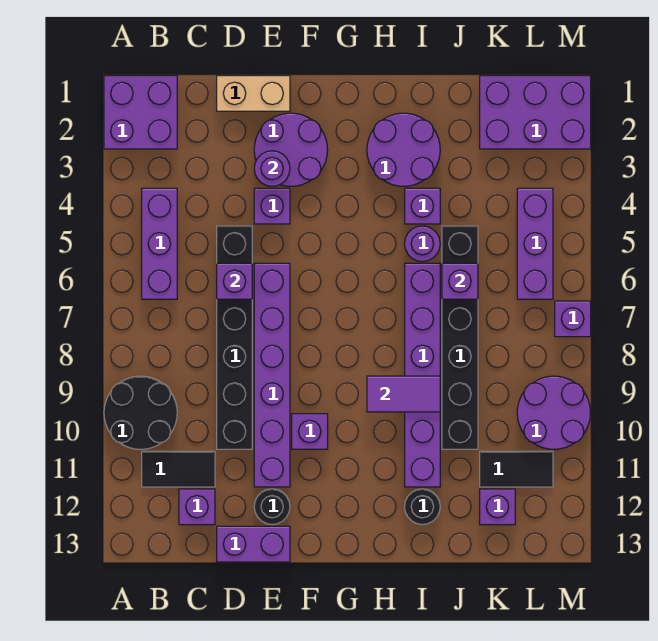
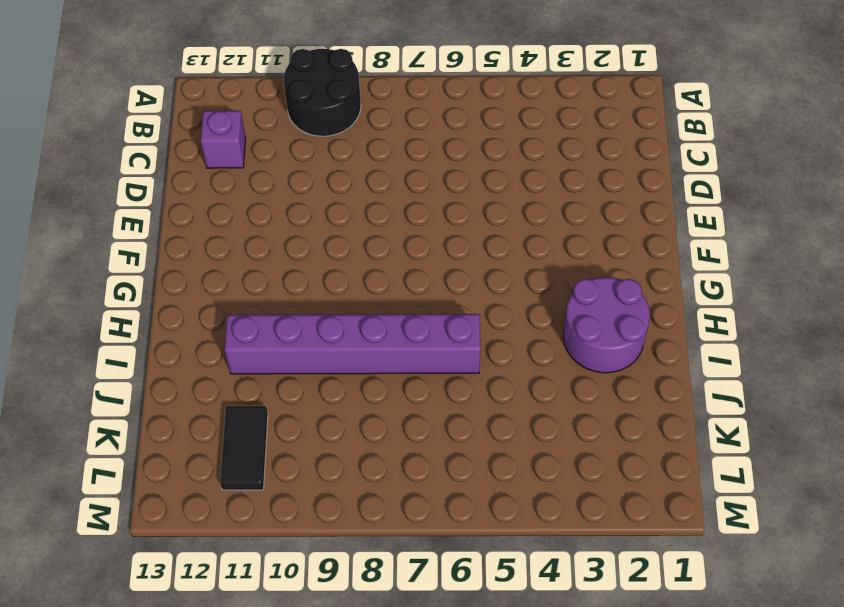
none -> purple brick A1:B2 level 1
none -> purple brick B4:B6 level 1
none -> black tile B11:C11 level 1

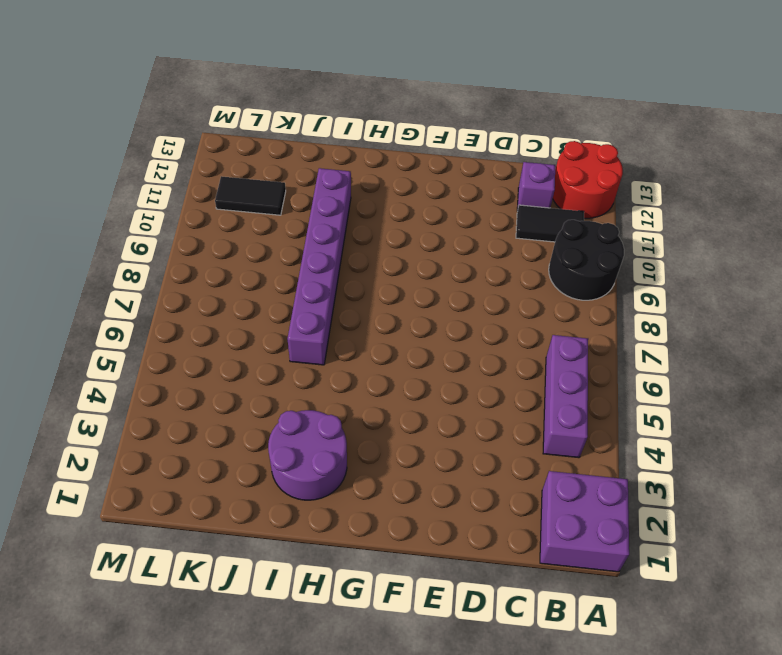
red round brick A12:B13 level 1 -> none
none -> tan brick D1:E1 level 1
none -> black brick D5:D10 level 1
none -> purple brick D13:E13 level 1

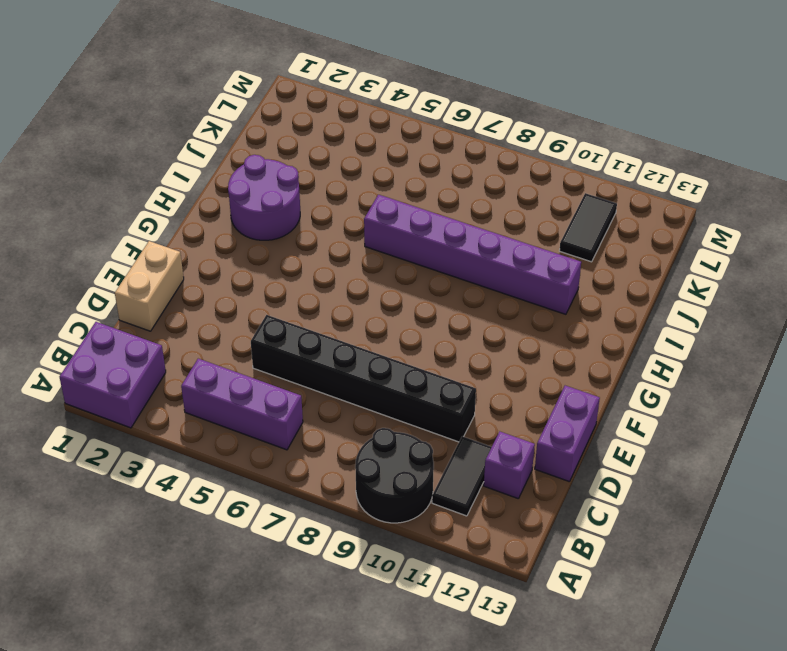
none -> purple round brick E2:F3 level 1
none -> purple brick E4 level 1
none -> purple brick E6:E11 level 1

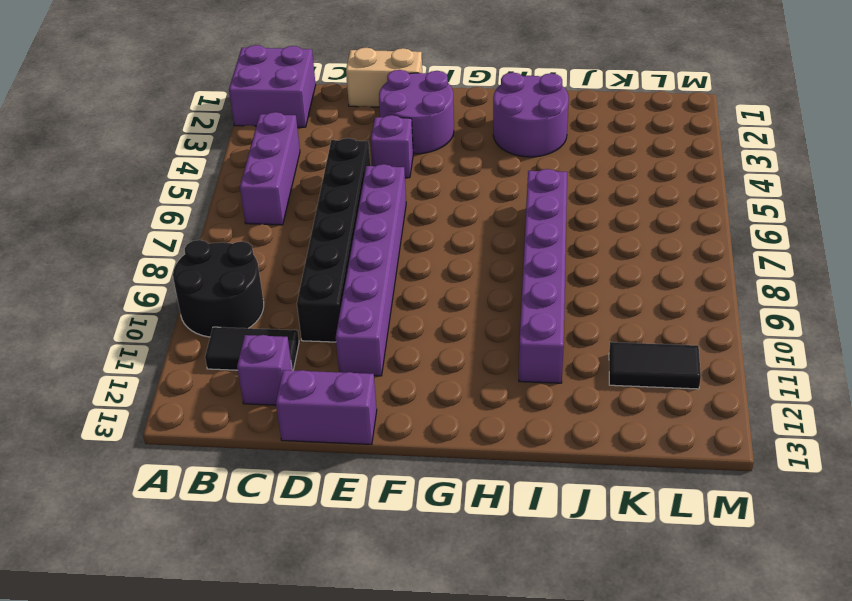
none -> black round brick E12 level 1
none -> purple brick F10 level 1
none -> purple brick I4 level 1

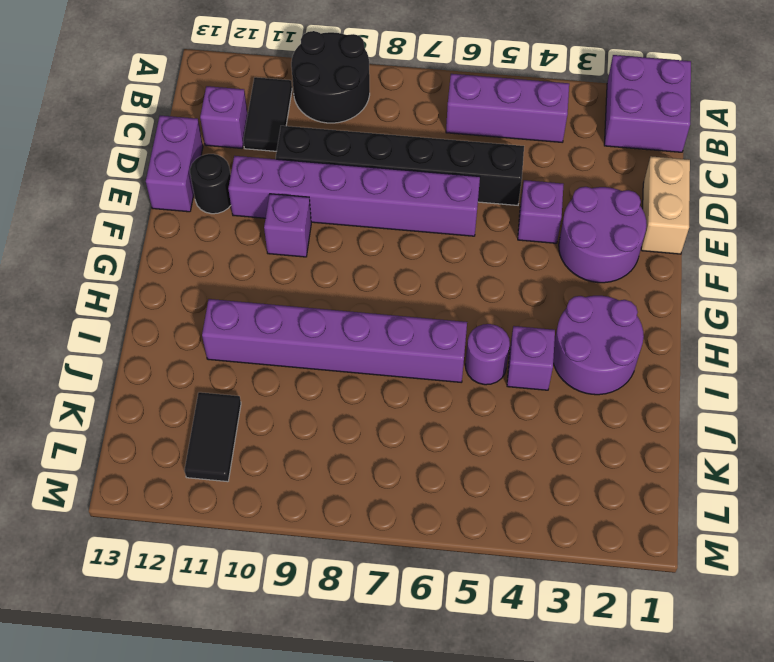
none -> black round brick I12 level 1
none -> black brick J5:J10 level 1
none -> purple brick K1:M2 level 1

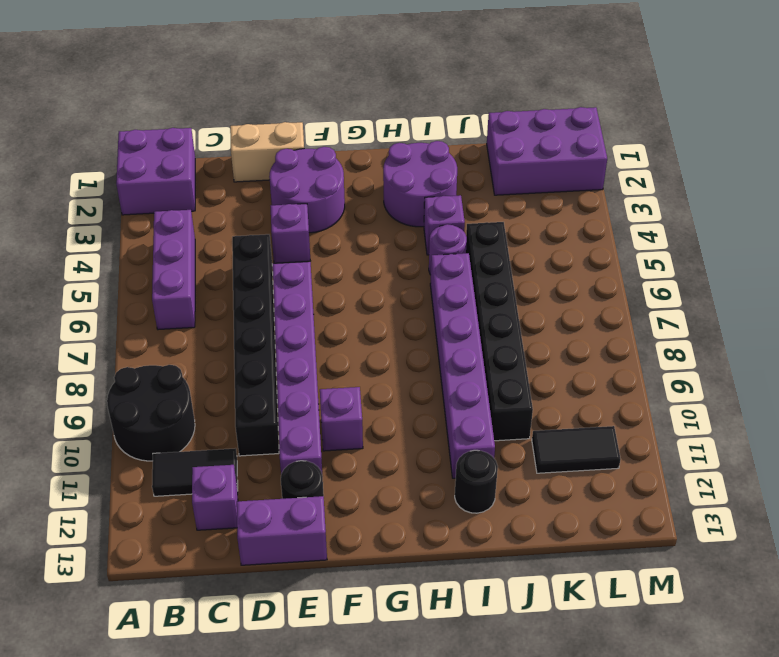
none -> purple brick K12 level 1
none -> purple brick L4:L6 level 1
none -> purple round brick L9:M10 level 1

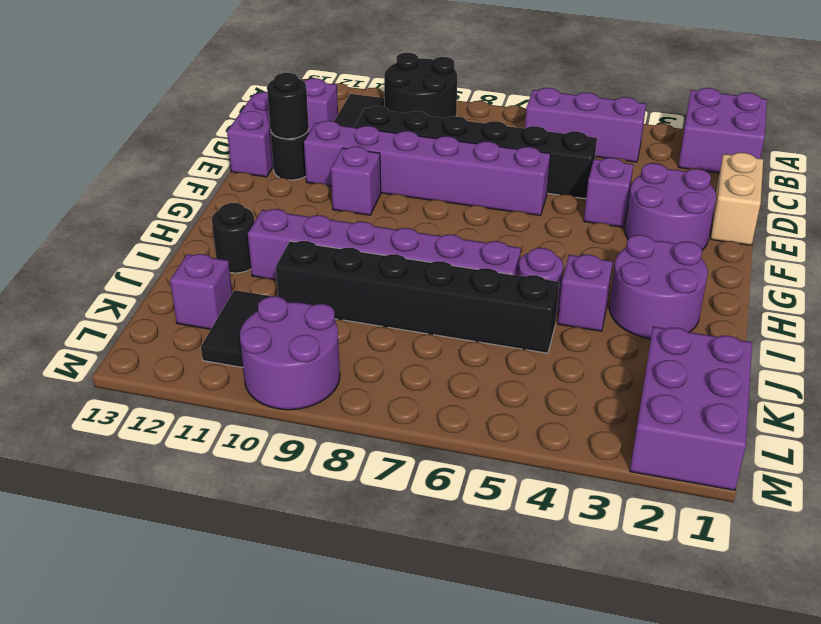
black round brick E12 level 2 -> none
none -> purple brick L4:L6 level 1
none -> purple brick M7 level 1
none -> purple brick D6 level 2

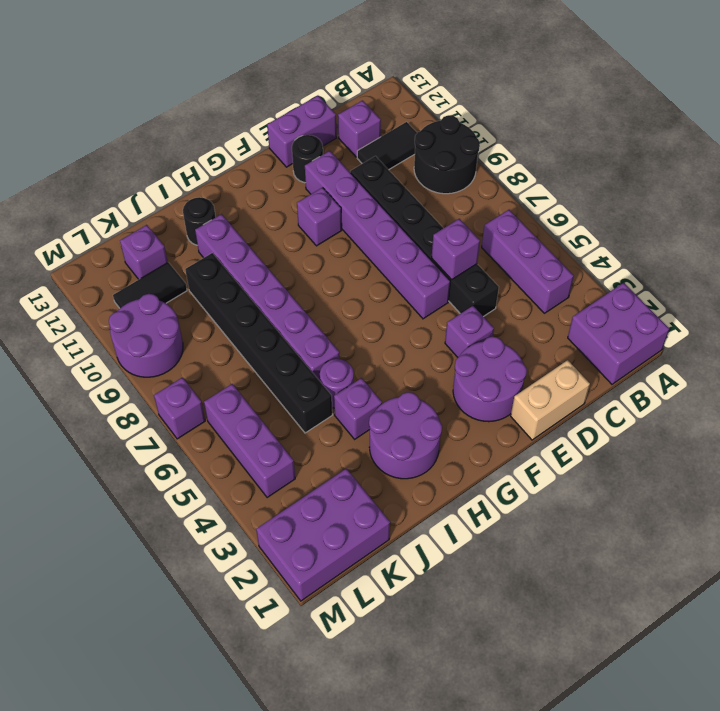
none -> purple round brick E3 level 2
none -> purple tile H9:I9 level 2
none -> purple brick J6 level 2

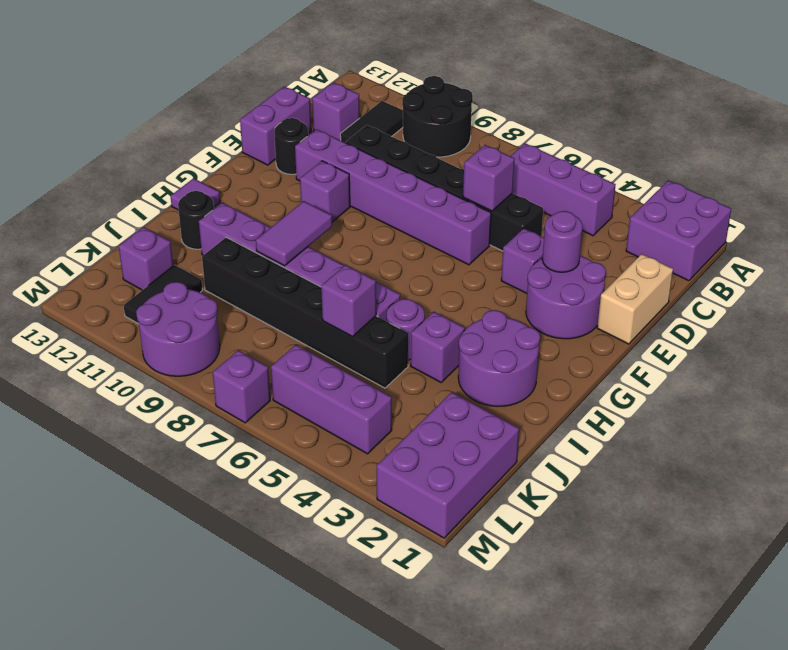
purple tile H13 level 1 -> none

